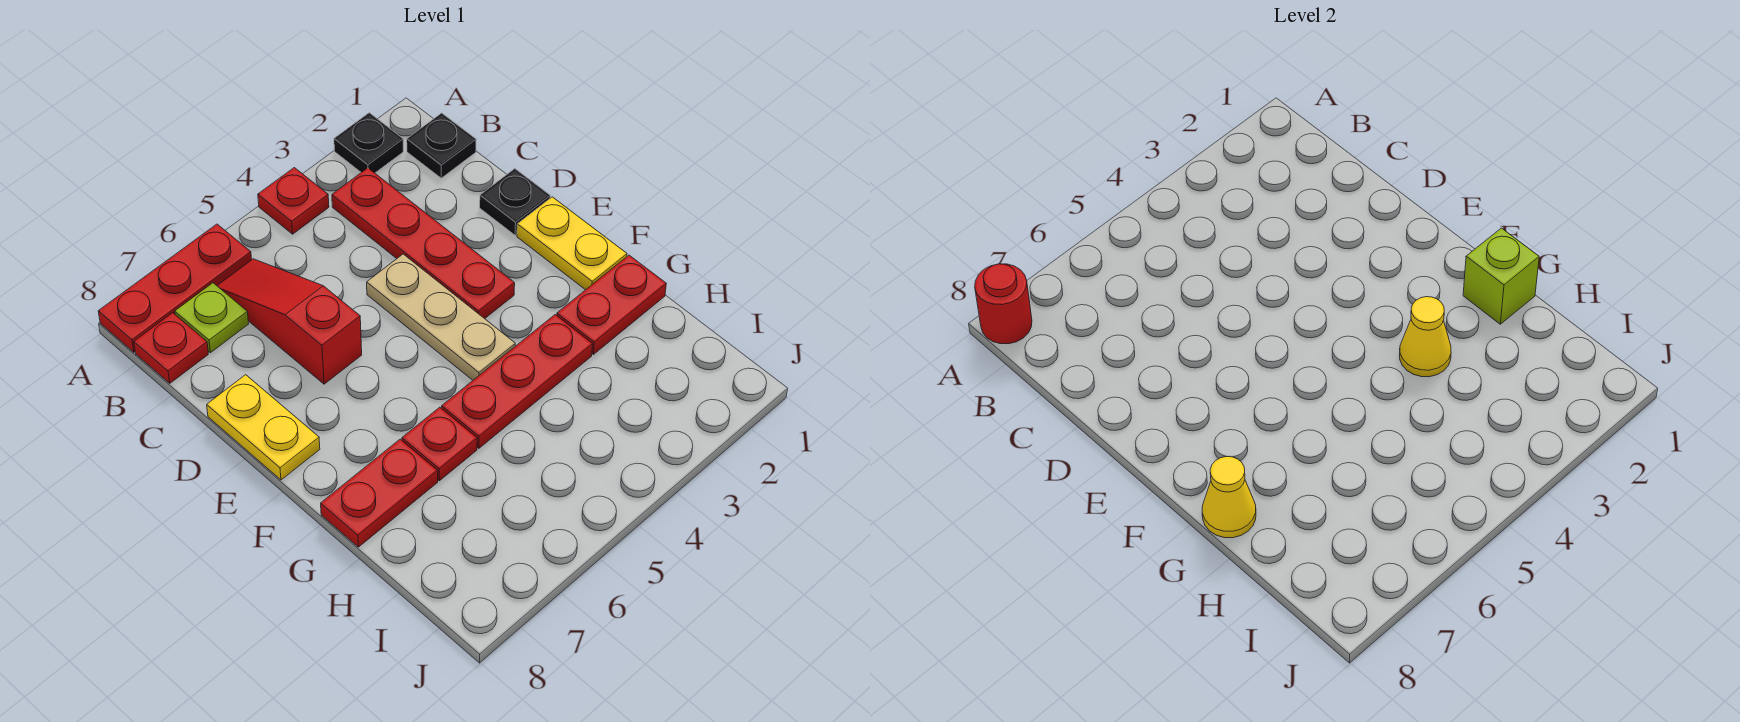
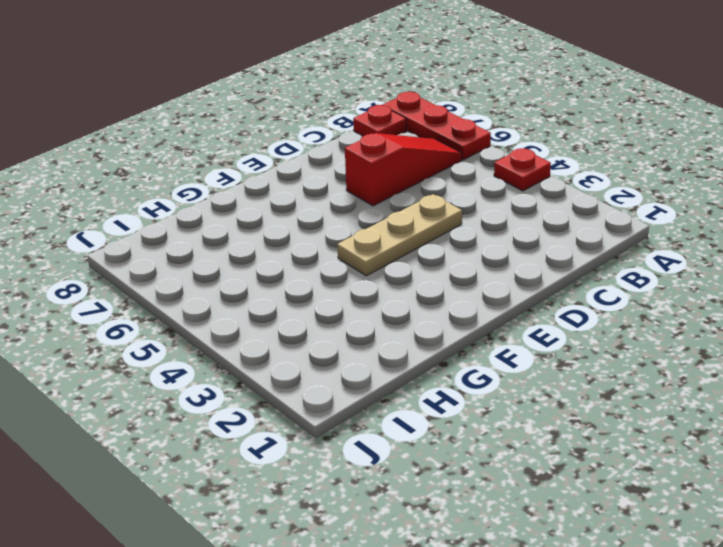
none -> black plate A2 level 1
none -> black plate B1 level 1
none -> red plate B3:E3 level 1

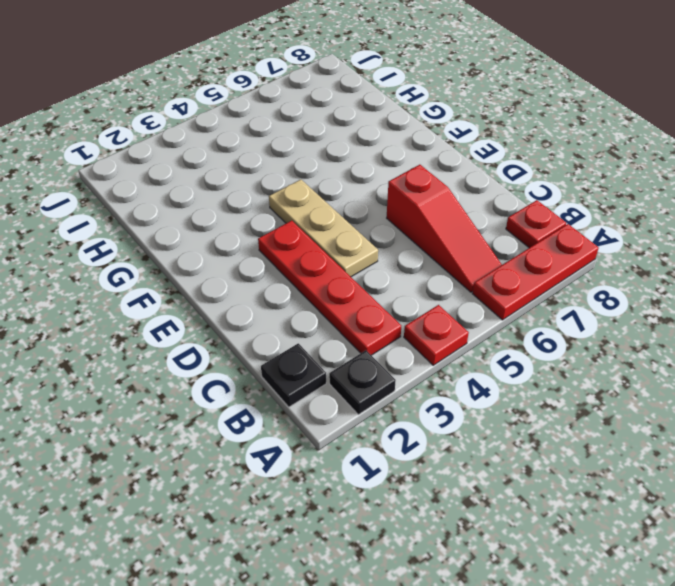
none -> lime plate B7 level 1
none -> black plate D1 level 1
none -> yellow plate D8:E8 level 1

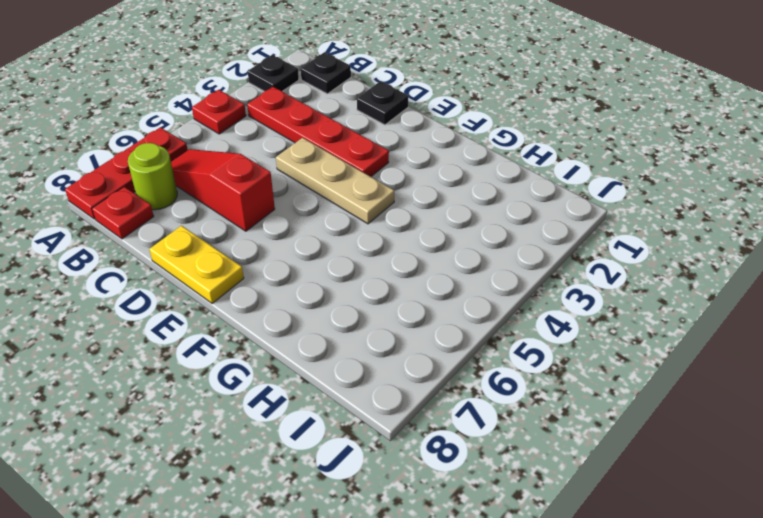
lime round brick B7 level 1 -> lime plate B7 level 1
none -> yellow plate E1:F1 level 1
none -> red plate G1:G2 level 1
none -> red plate G3:G5 level 1

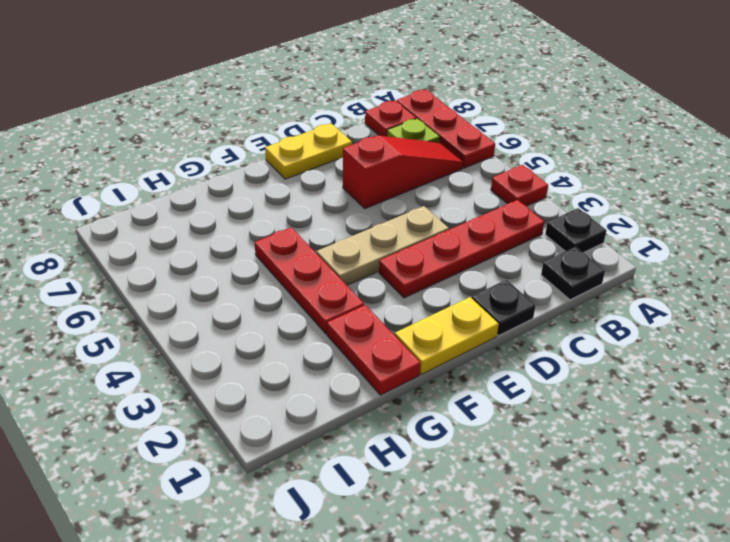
none -> red plate G6 level 1
none -> red plate G7:G8 level 1
none -> red round brick A8 level 2

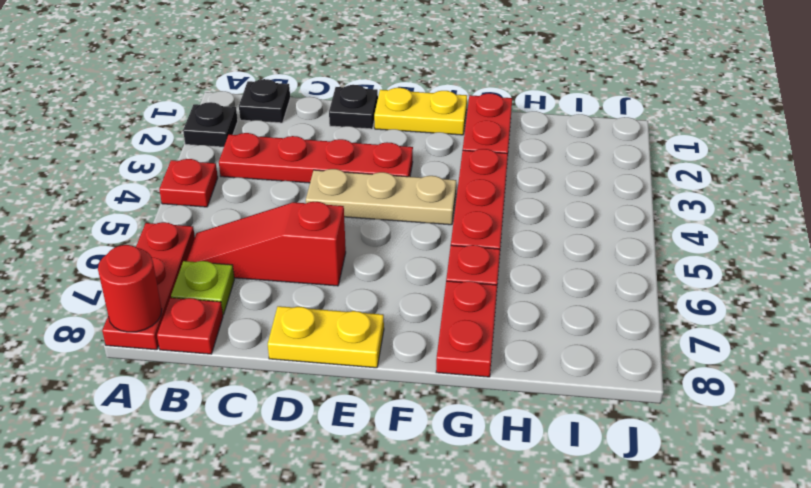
none -> lime brick G1 level 2
none -> yellow cone G3 level 2
none -> yellow cone G8 level 2

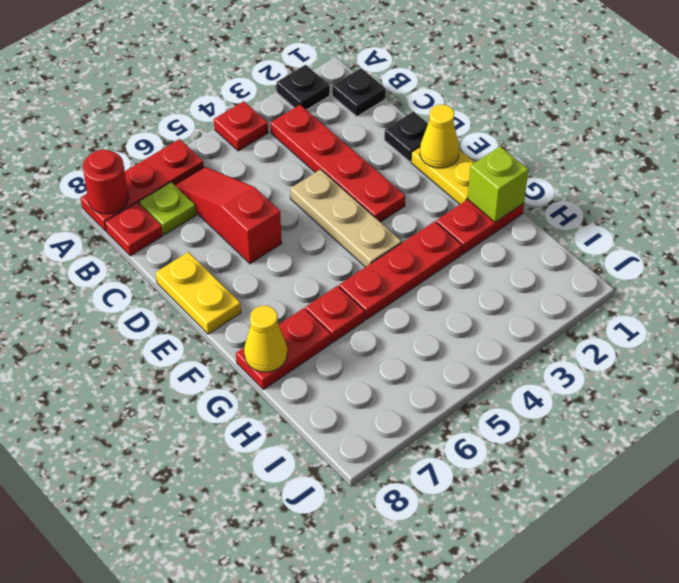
yellow cone E1 level 2 -> yellow cone G3 level 2

